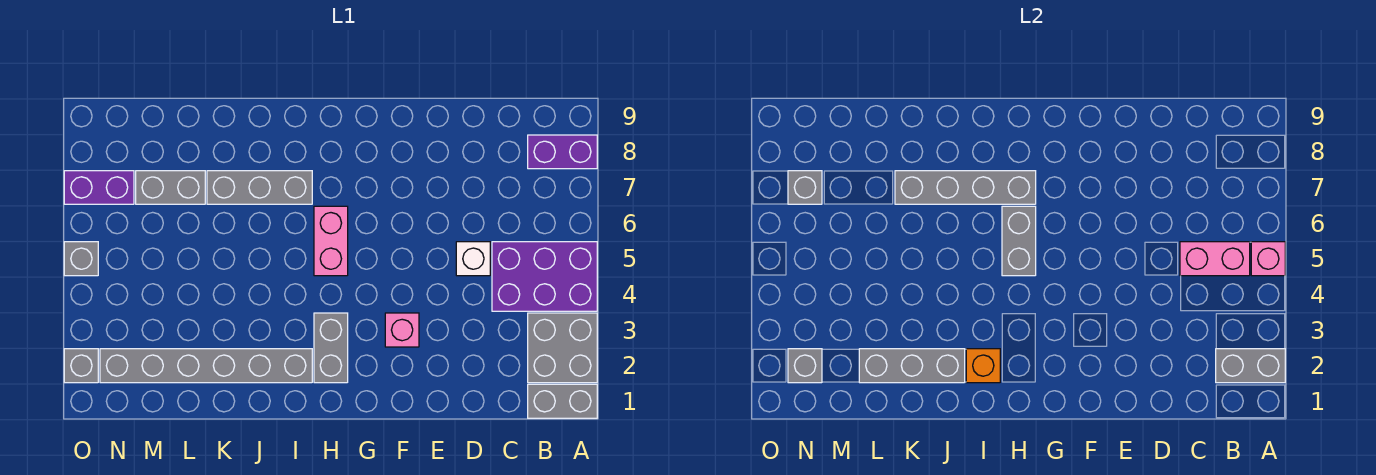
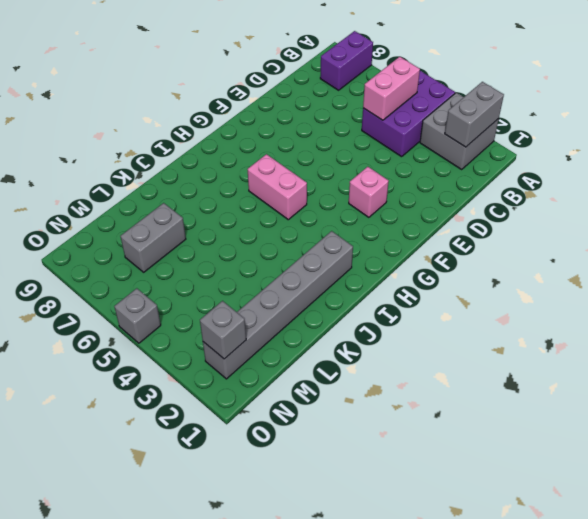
none -> grey brick A1:B1 level 1
none -> white brick D5 level 1
none -> grey brick H2:H3 level 1

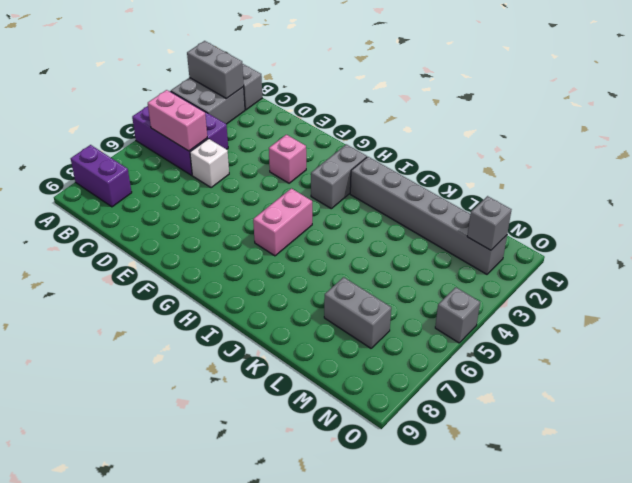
none -> grey brick I7:K7 level 1
none -> purple brick N7:O7 level 1
none -> grey brick O2 level 1

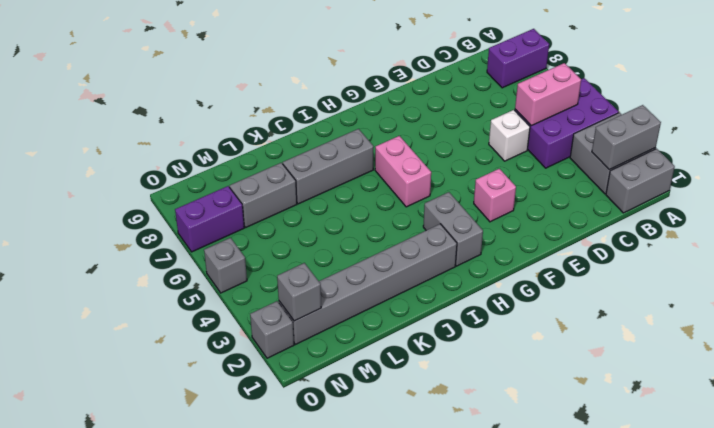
none -> pink brick A5 level 2
none -> grey brick H5:H6 level 2
none -> grey brick H7:K7 level 2

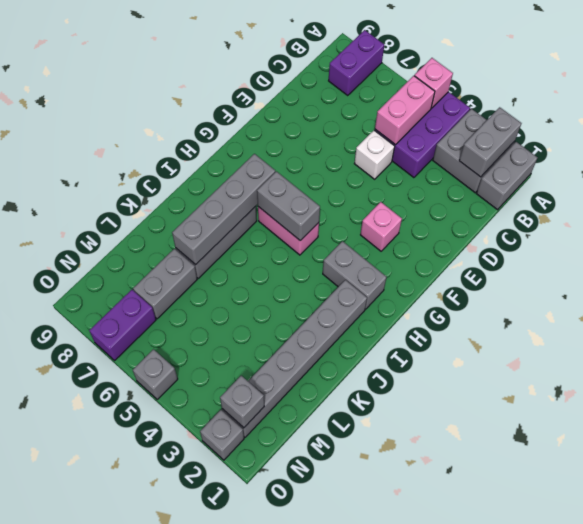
none -> orange brick I2 level 2
none -> grey brick J2:L2 level 2
none -> grey brick N7 level 2

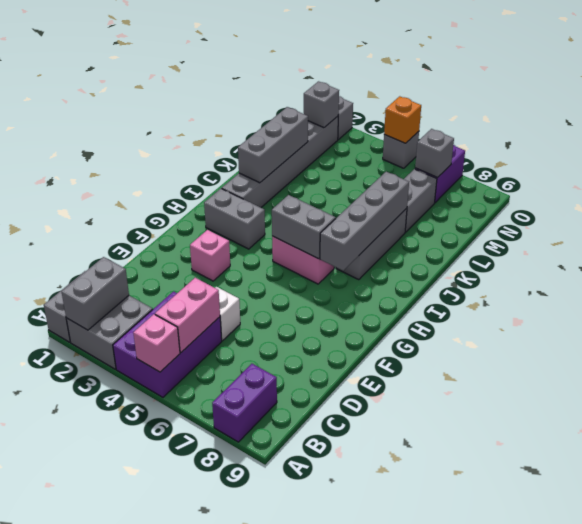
orange brick O5 level 2 -> orange brick I2 level 2

